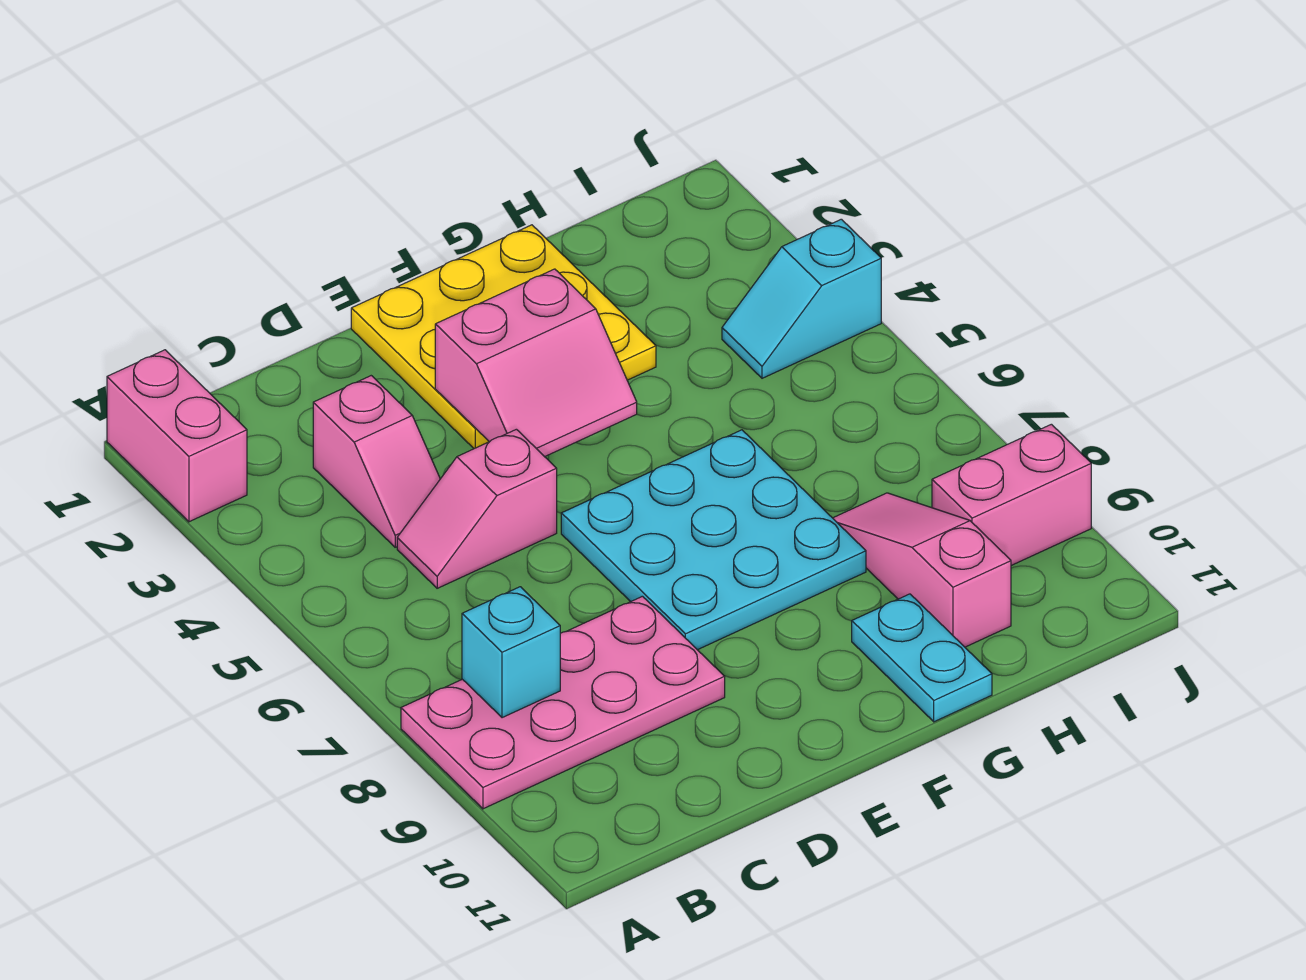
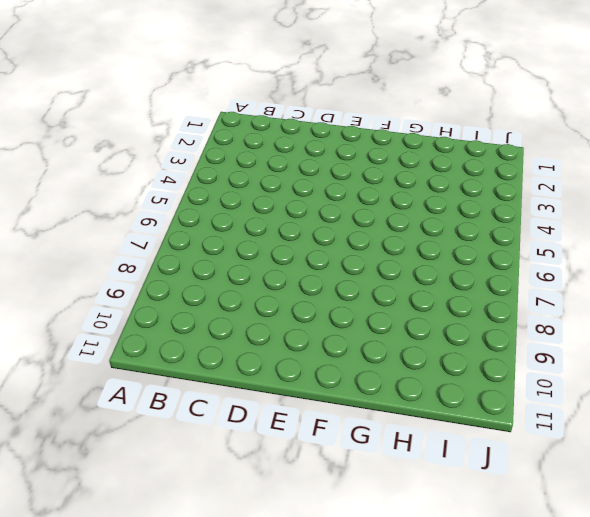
none -> pink brick A1:A2 level 1
none -> pink plate A8:D9 level 1
none -> pink slope C3:C4 level 1 top 3

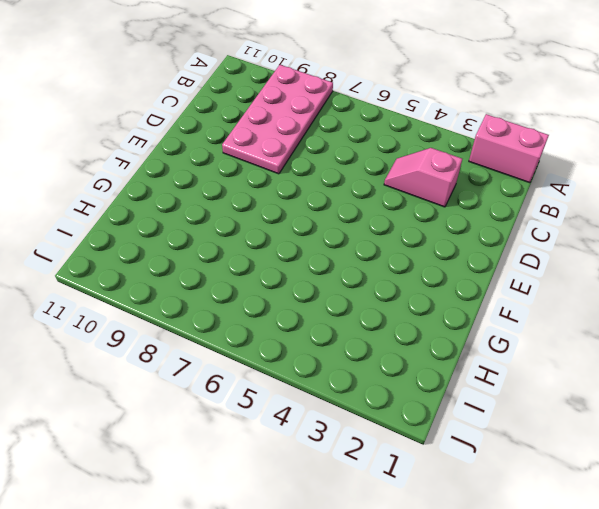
none -> pink slope C5:D5 level 1 top D
none -> yellow plate E1:G3 level 1
none -> cyan plate E6:G8 level 1

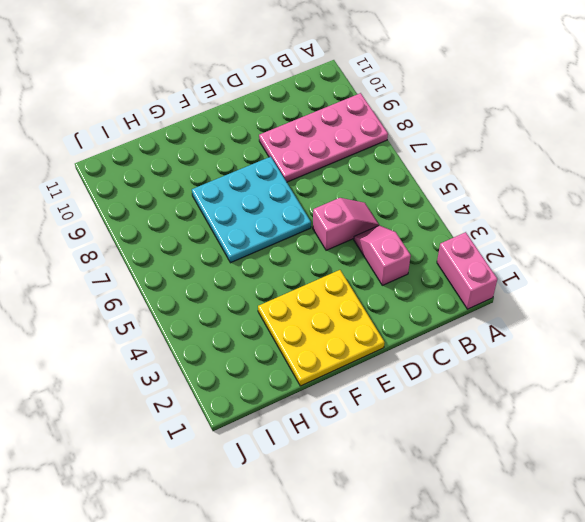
none -> cyan plate G10:G11 level 1
none -> pink slope H8:H10 level 1 top 10
none -> cyan slope I4:J4 level 1 top J

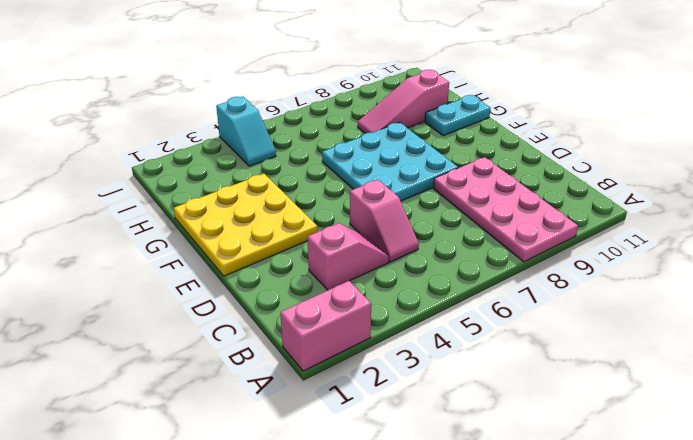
none -> pink brick I9:J9 level 1
none -> cyan brick B8 level 2
none -> pink slope E3:F4 level 2 top 3

